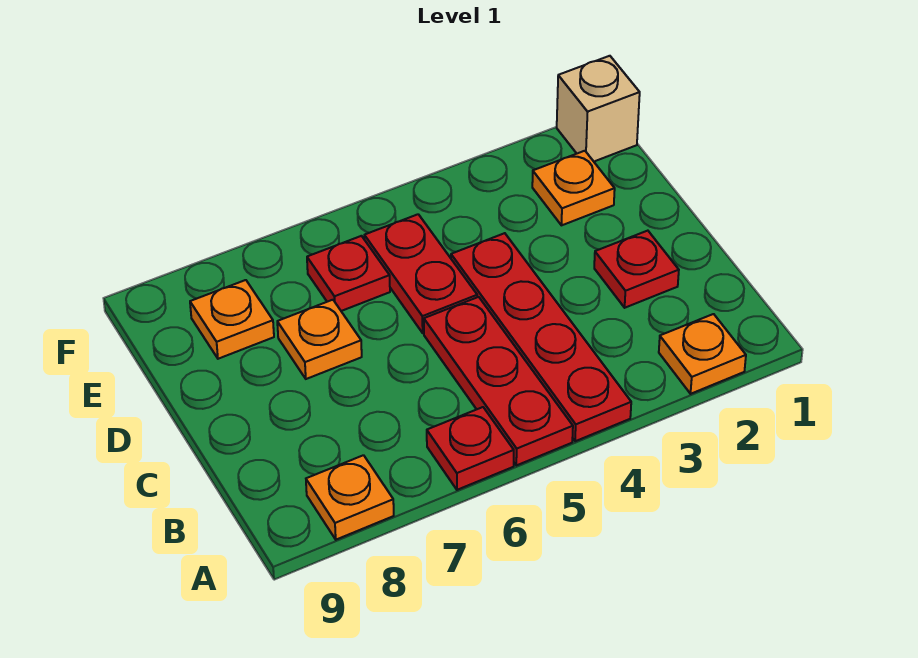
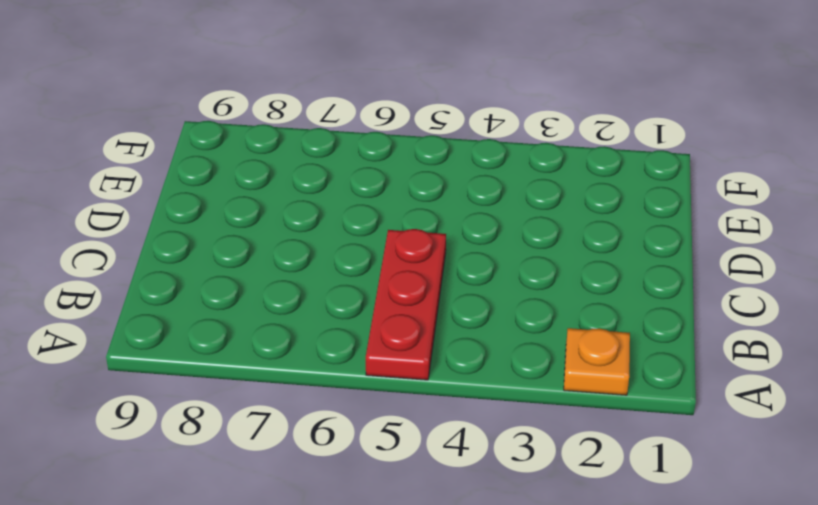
none -> red plate A4:D4 level 1
none -> red plate A6 level 1
none -> orange plate A8 level 1

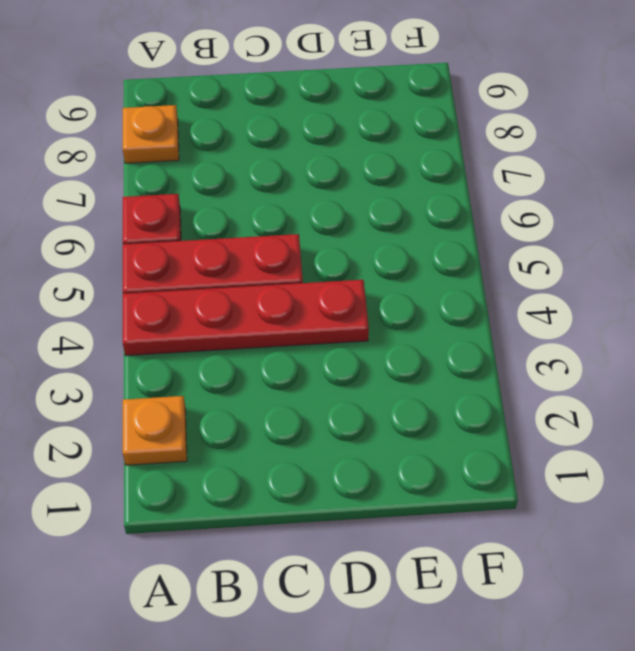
none -> red plate C2 level 1
none -> red plate D5:E5 level 1
none -> orange plate D7 level 1

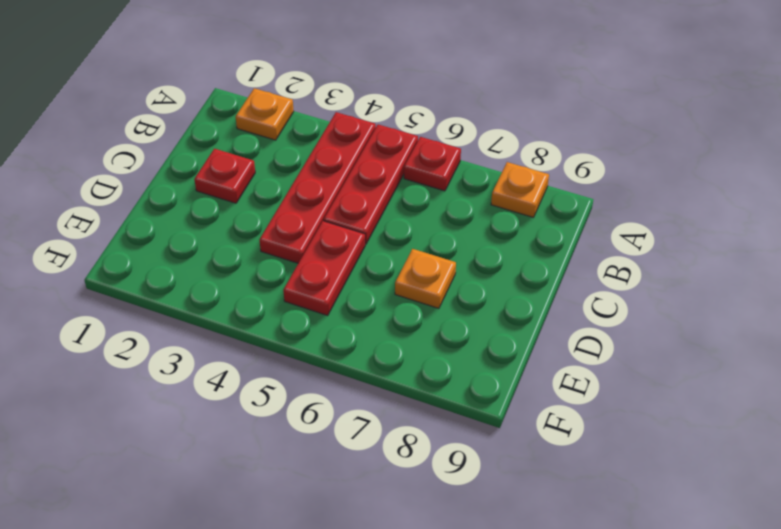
none -> orange plate E2 level 1
none -> red plate E6 level 1
none -> orange plate E8 level 1

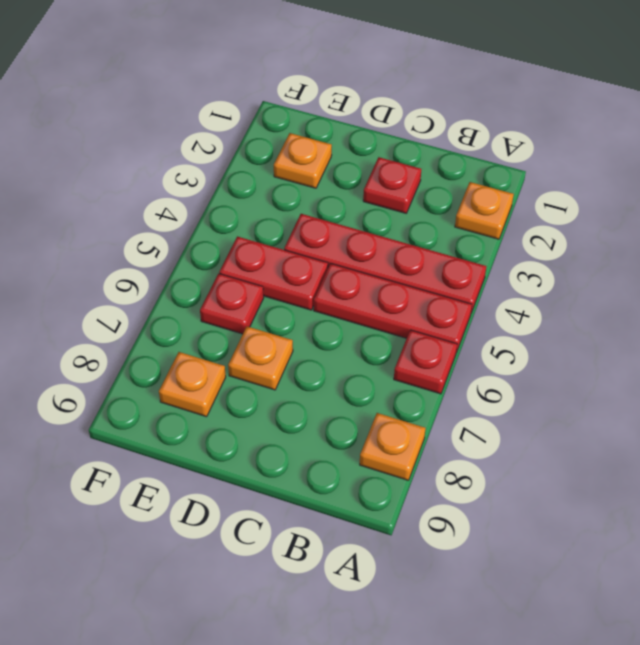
none -> tan brick F1 level 1

